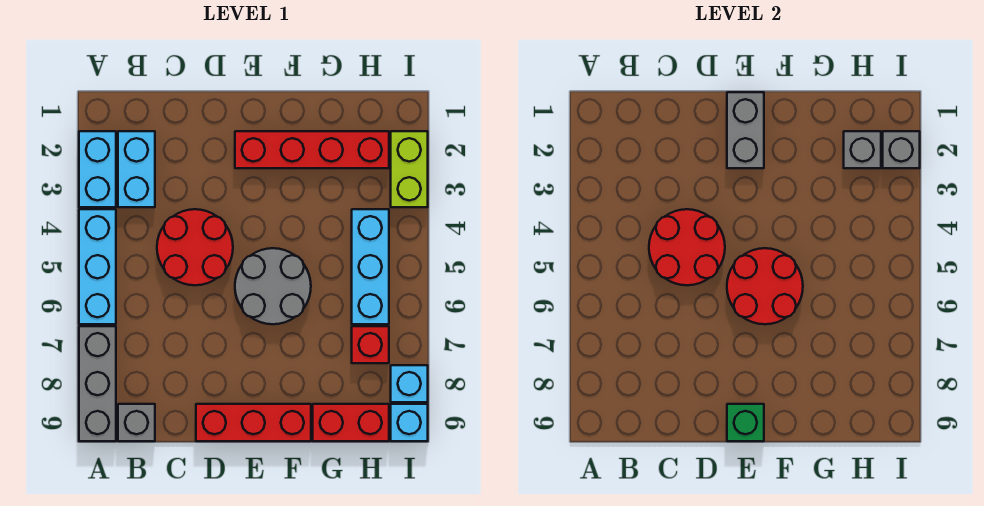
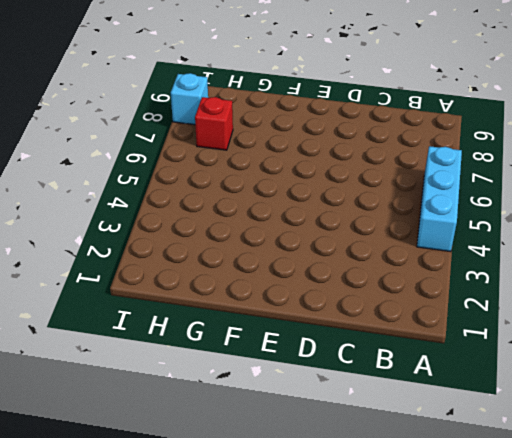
none -> cyan brick A2:A3 level 1
none -> grey brick A7:A9 level 1
none -> cyan brick B2:B3 level 1

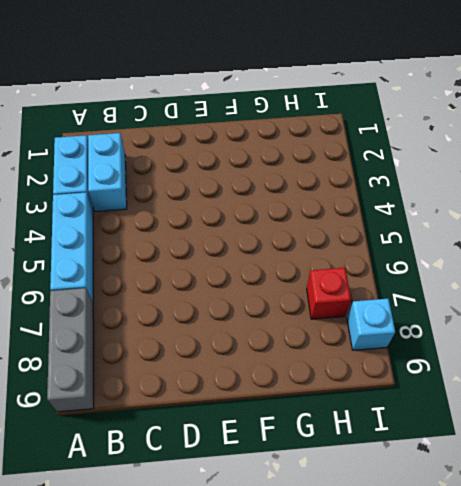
none -> grey brick B9 level 1
none -> red round brick C4:D5 level 1
none -> red brick D9:F9 level 1

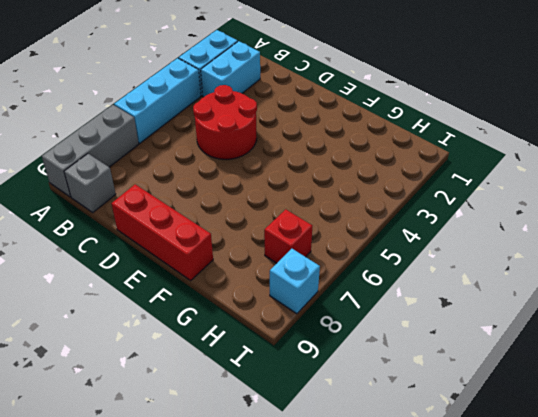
none -> red brick E2:H2 level 1
none -> grey round brick E5:F6 level 1
none -> red brick G9:H9 level 1

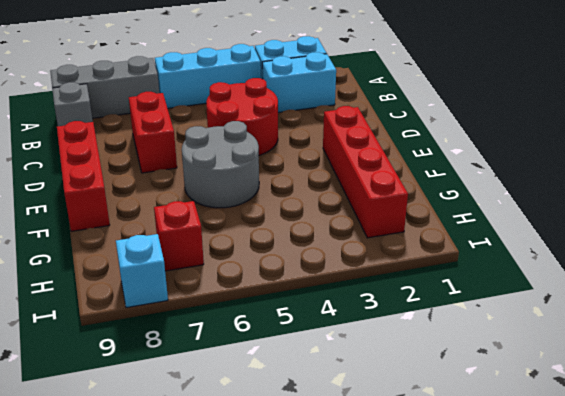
red brick C7:D7 level 1 -> red brick G9:H9 level 1
none -> cyan brick H4:H6 level 1
none -> lime brick I2:I3 level 1
none -> cyan brick I9 level 1

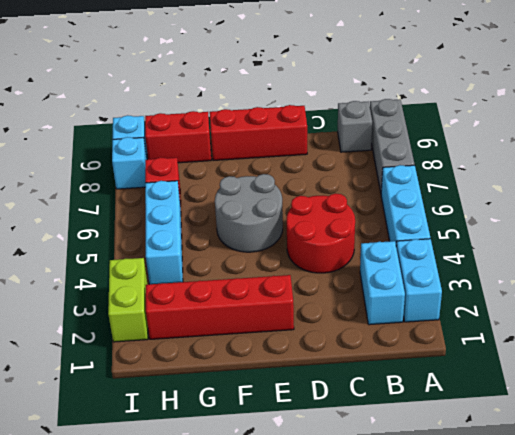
none -> red round brick C4:D5 level 2
none -> grey brick E1:E2 level 2
none -> red round brick E5:F6 level 2

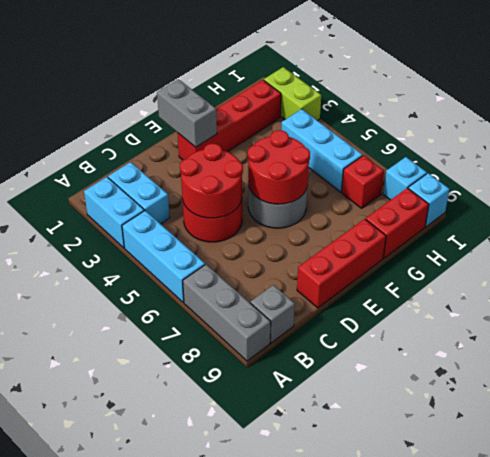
none -> green brick E9 level 2
none -> grey brick H2 level 2
none -> grey brick I2 level 2

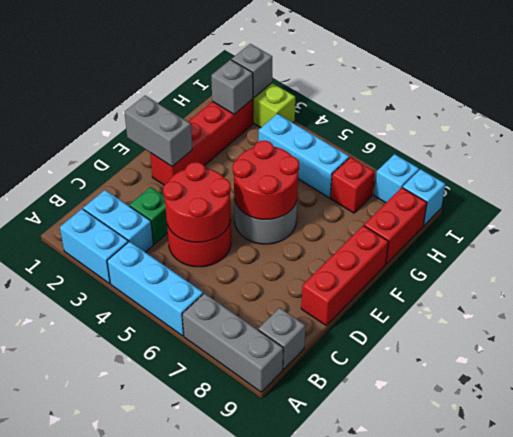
green brick C3 level 1 -> green brick E9 level 2

